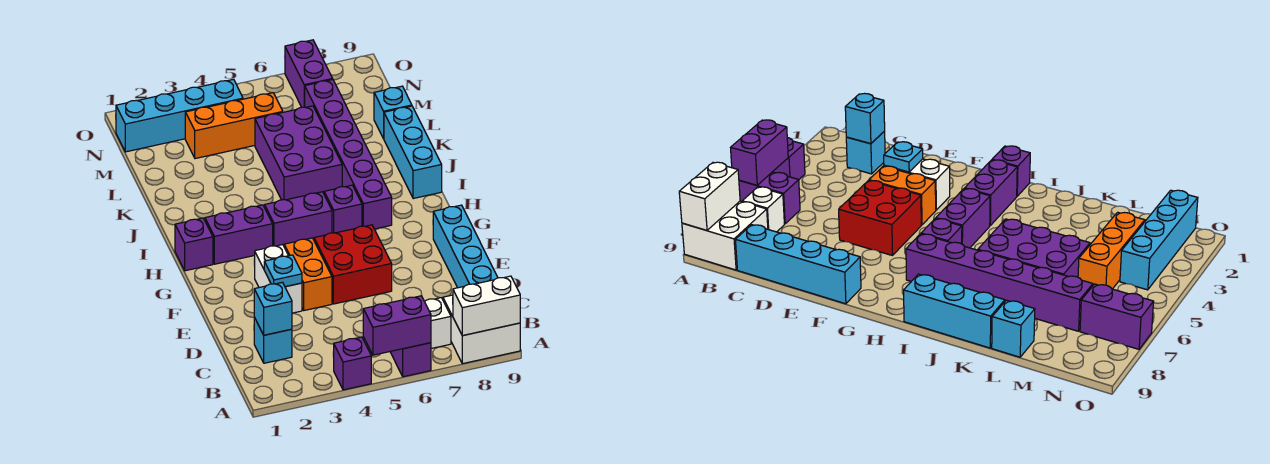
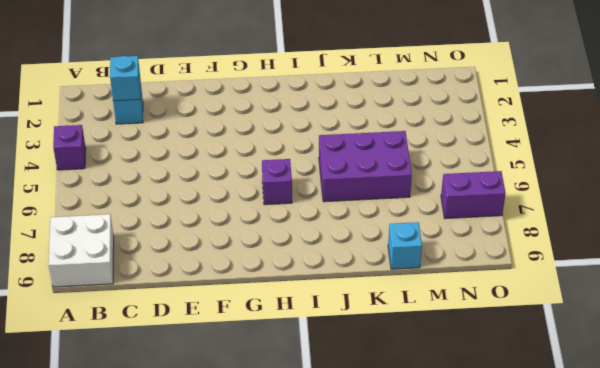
none -> purple brick A6:B6 level 1
none -> white brick B7 level 1
none -> cyan brick C9:F9 level 1

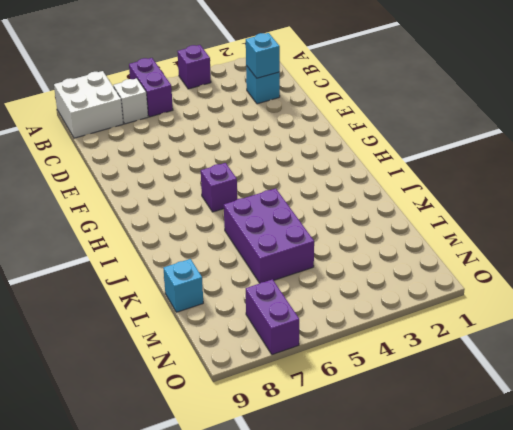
none -> cyan brick C9:F9 level 1
none -> white brick E3:F3 level 1
none -> orange brick E4:F4 level 1

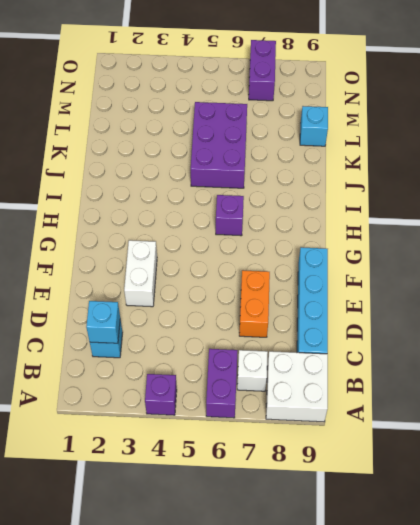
orange brick D7:E7 level 1 -> orange brick E4:F4 level 1
none -> red brick E5:F6 level 1
none -> purple brick H1 level 1
none -> purple brick H2:H3 level 1

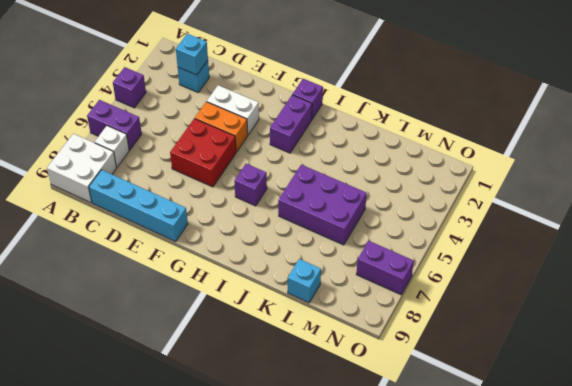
none -> purple brick H4:H5 level 1
none -> purple brick H7:M7 level 1
none -> cyan brick I9:K9 level 1

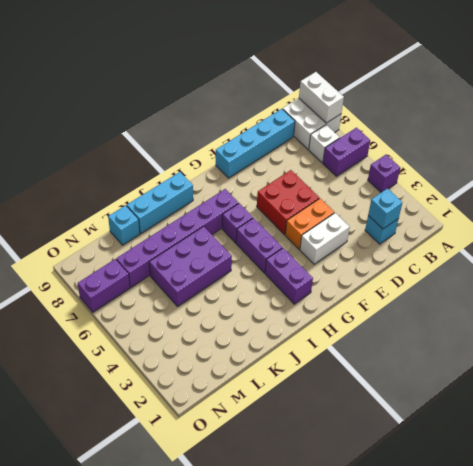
none -> purple brick H1 level 1
none -> orange brick M3:M5 level 1
none -> cyan brick N1:N4 level 1

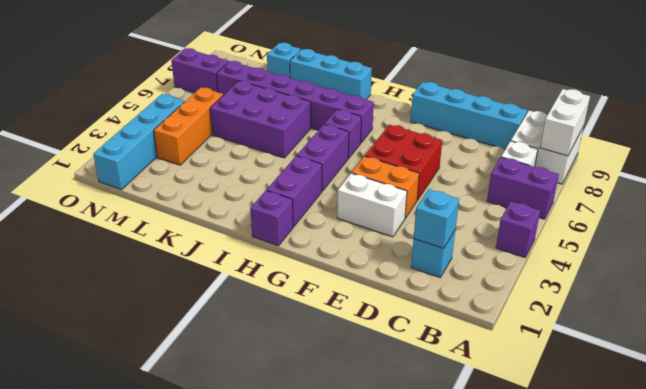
none -> purple brick A5:A6 level 2
none -> cyan plate E3 level 2

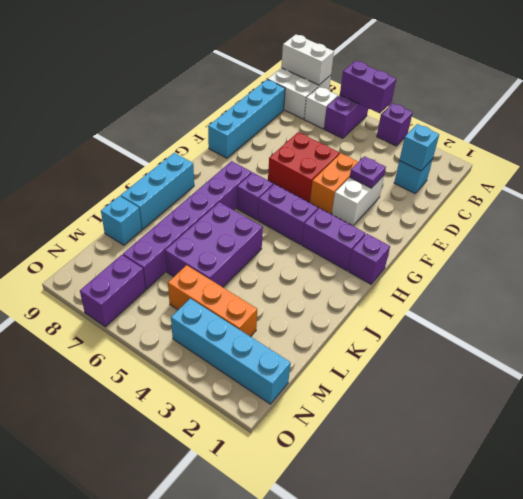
purple plate E3 level 2 -> cyan plate E3 level 2

